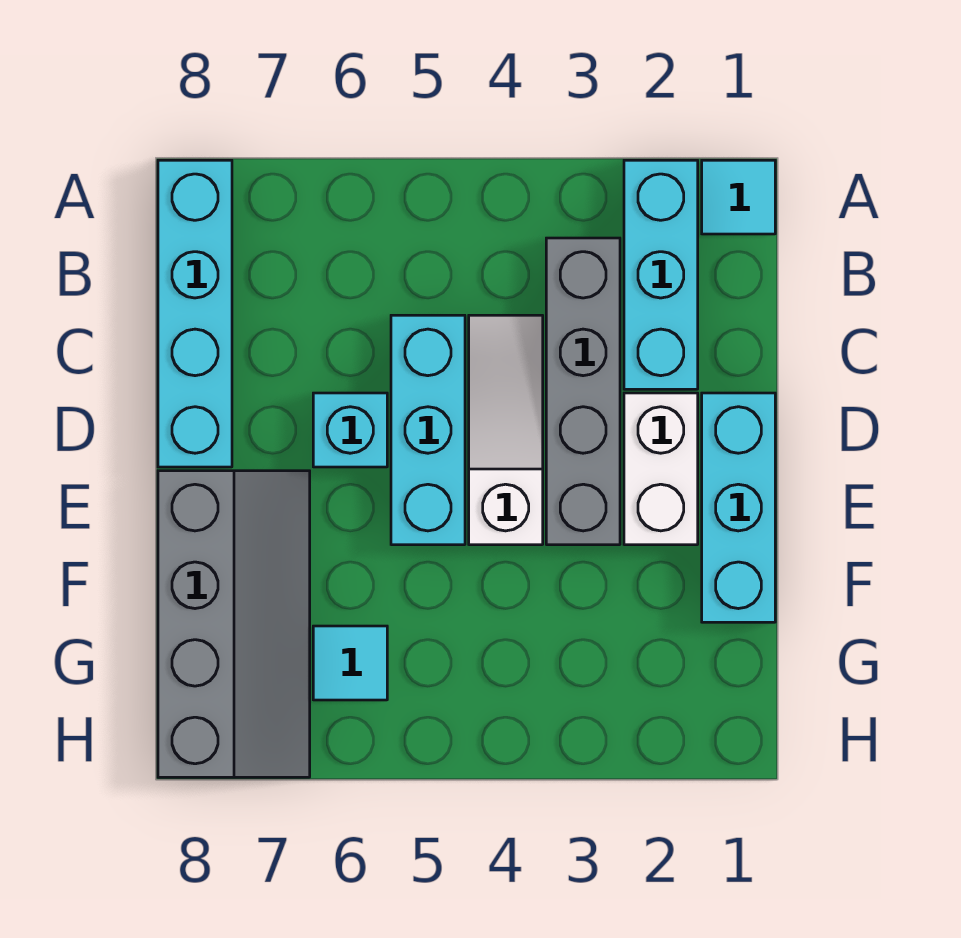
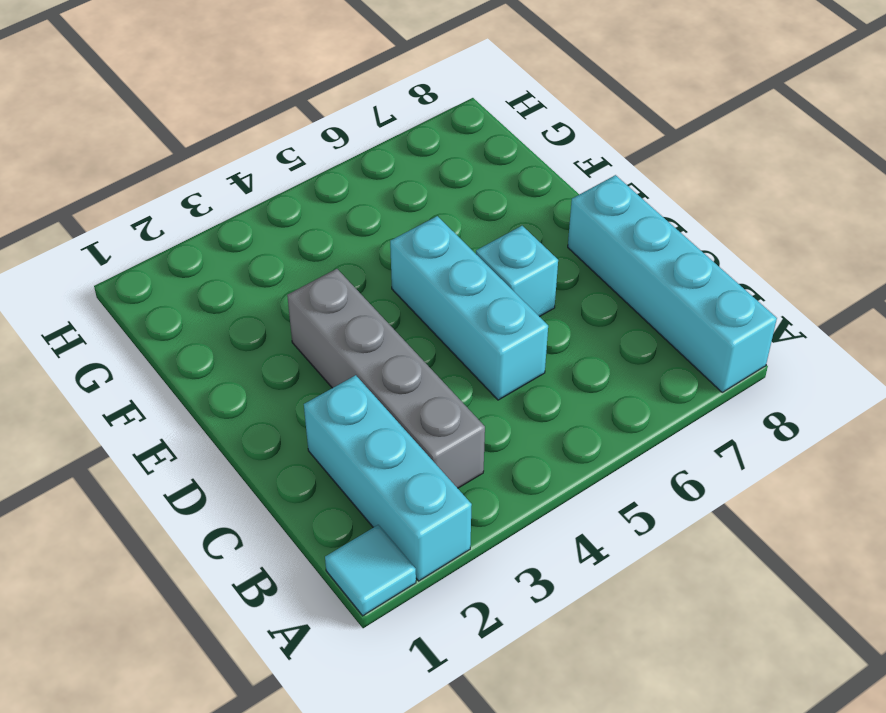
none -> white slope C4:E4 level 1 top E
none -> cyan brick D1:F1 level 1

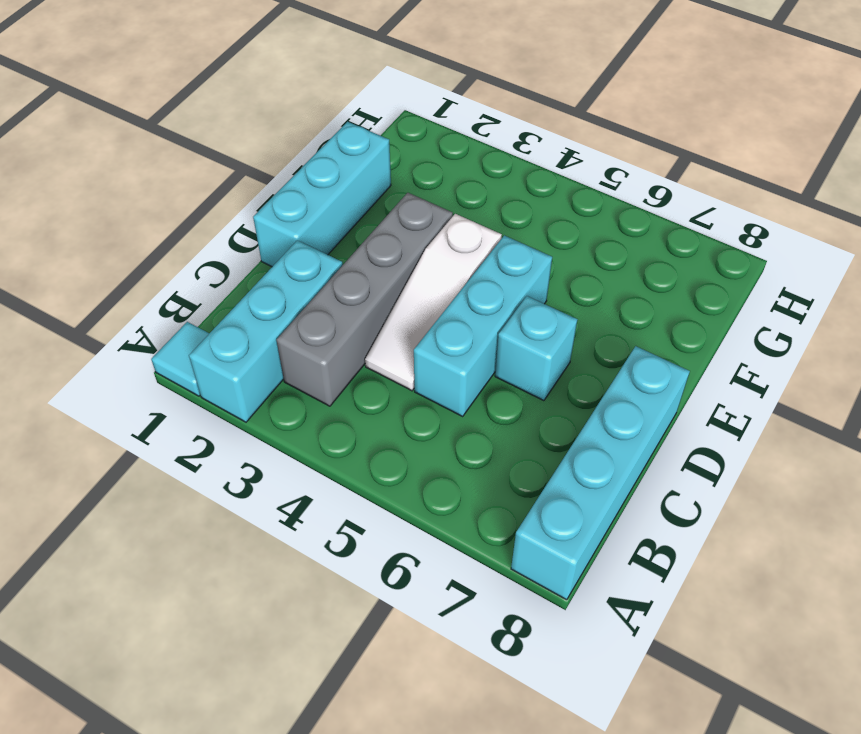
none -> white brick D2:E2 level 1
none -> grey slope E7:H8 level 1 top 8

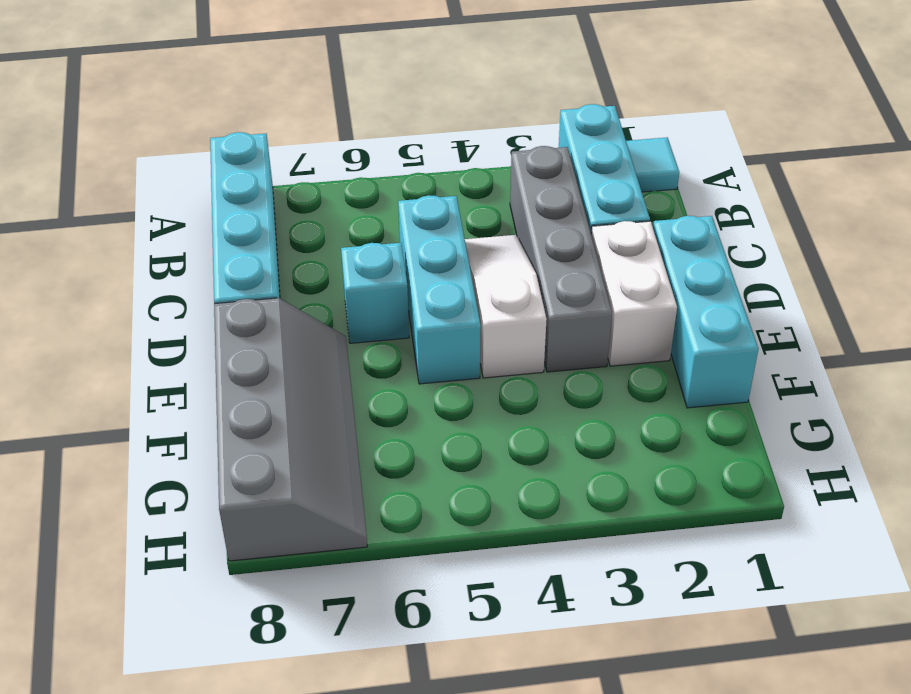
none -> cyan tile G6 level 1

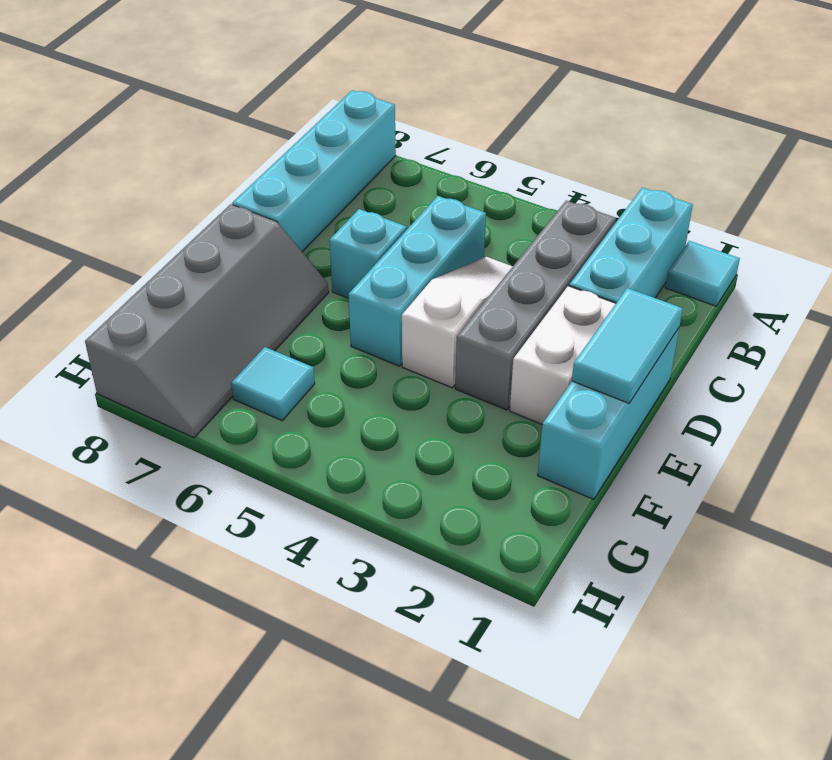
cyan tile D1:E1 level 2 -> none

